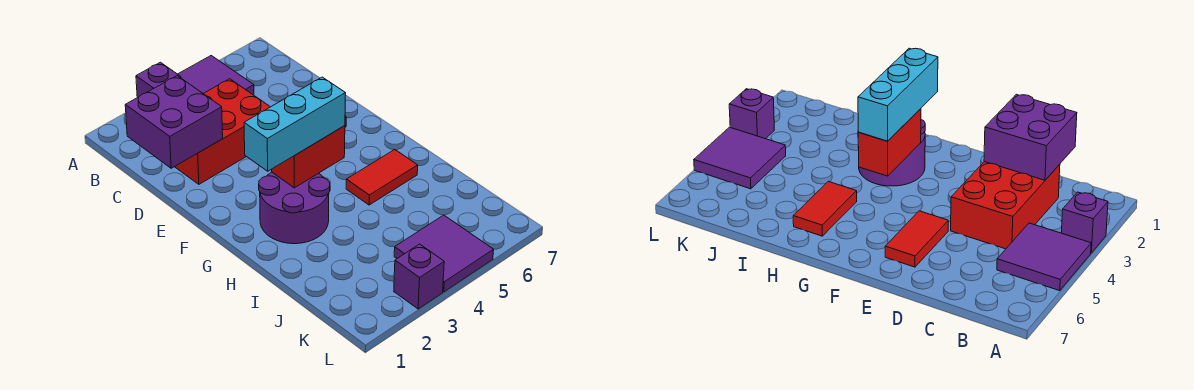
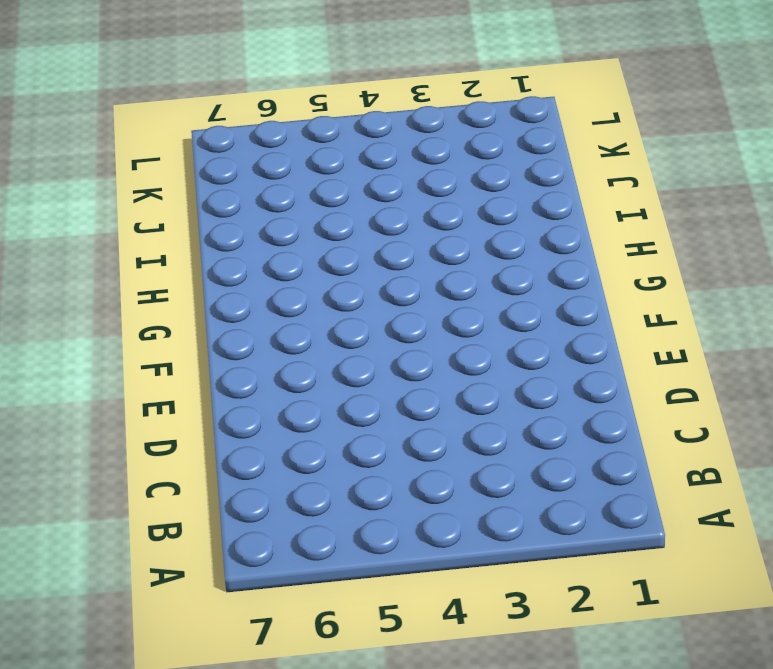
none -> purple brick A3 level 1
none -> purple tile A4:B5 level 1

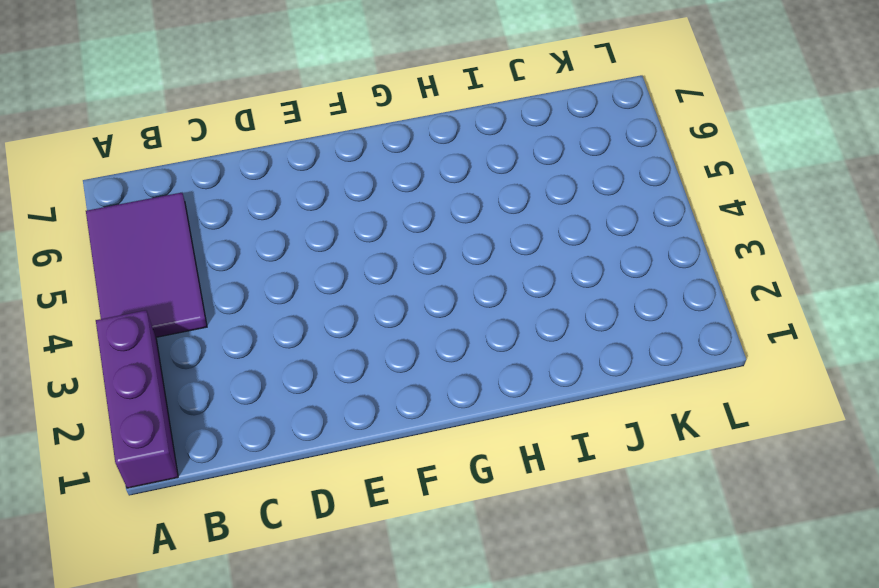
purple brick A1:A3 level 1 -> purple brick A3 level 1
purple tile A4:B6 level 1 -> purple tile A4:B5 level 1
none -> red brick C2:D4 level 1
none -> red tile E5:E6 level 1

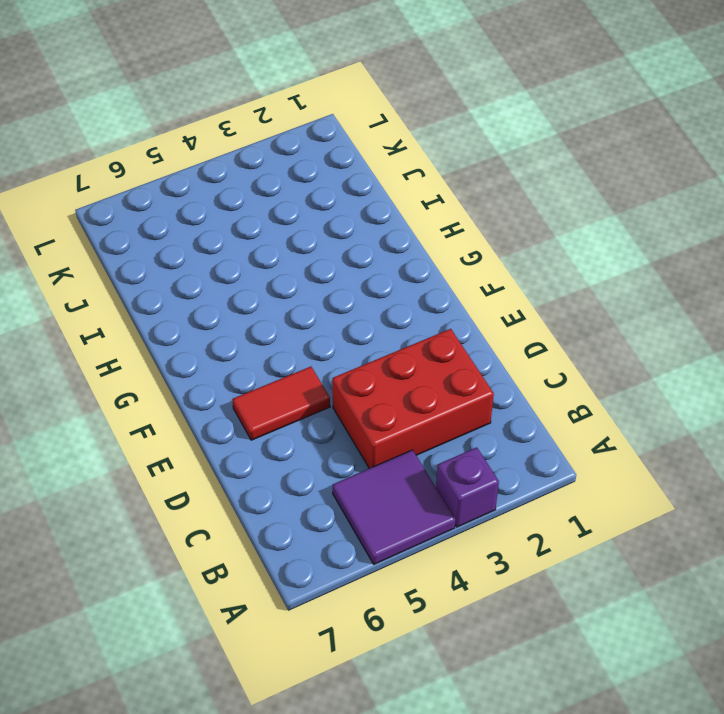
none -> purple round brick G2:H3 level 1
none -> red tile H5:H6 level 1

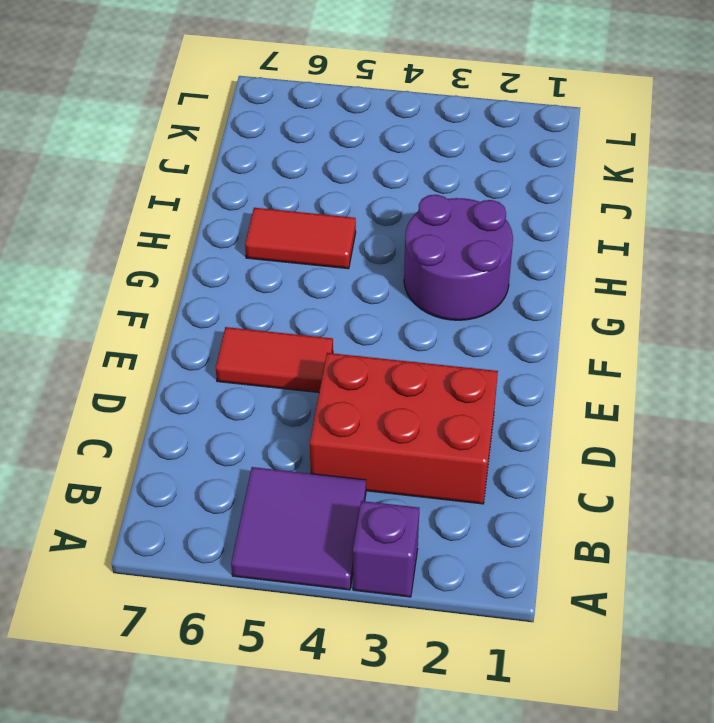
none -> purple tile K4:L5 level 1
none -> purple brick L3 level 1

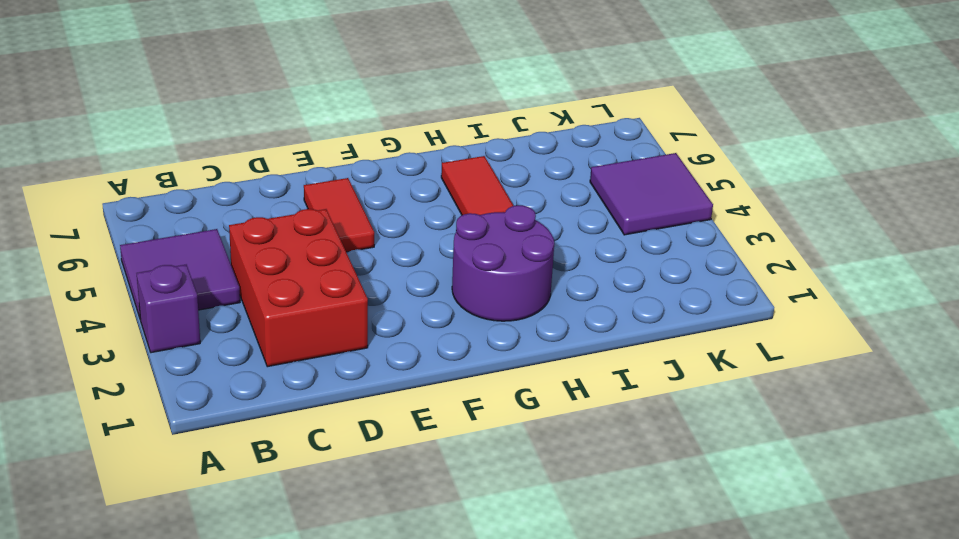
none -> purple brick L3 level 1
none -> purple brick C1:D2 level 2

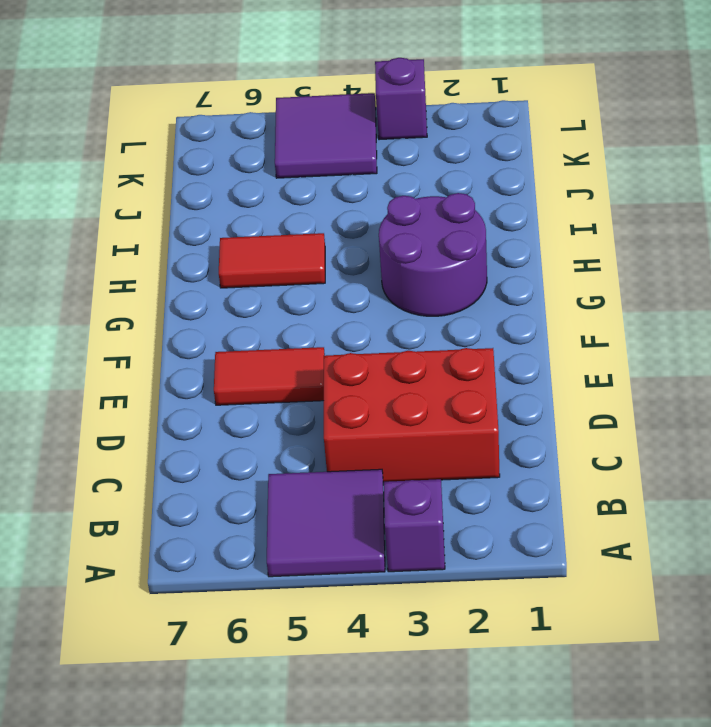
none -> purple brick C1:D2 level 2
none -> red brick G3:G4 level 2

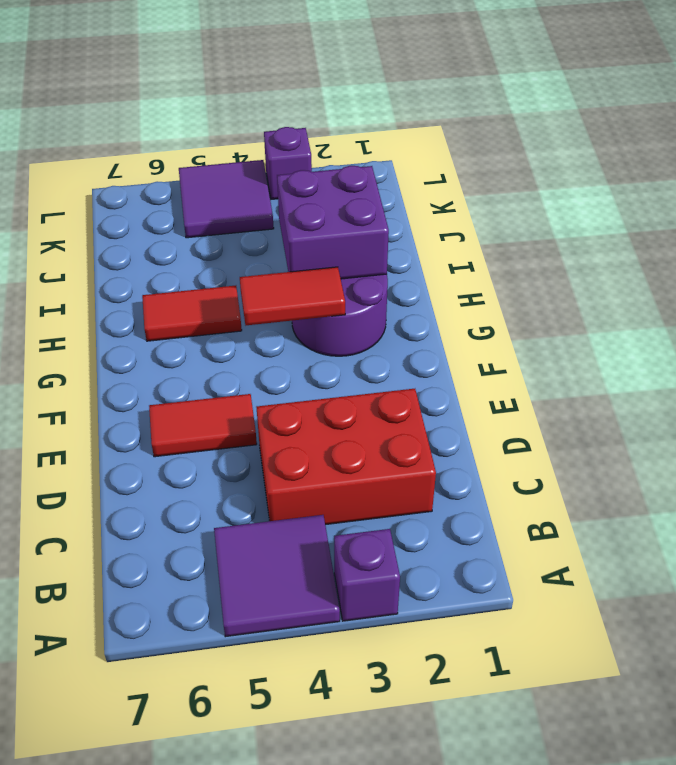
red tile G3:G4 level 2 -> red brick G3:G4 level 2
purple brick H2:I3 level 2 -> purple brick C1:D2 level 2
none -> cyan brick G2:G4 level 3

